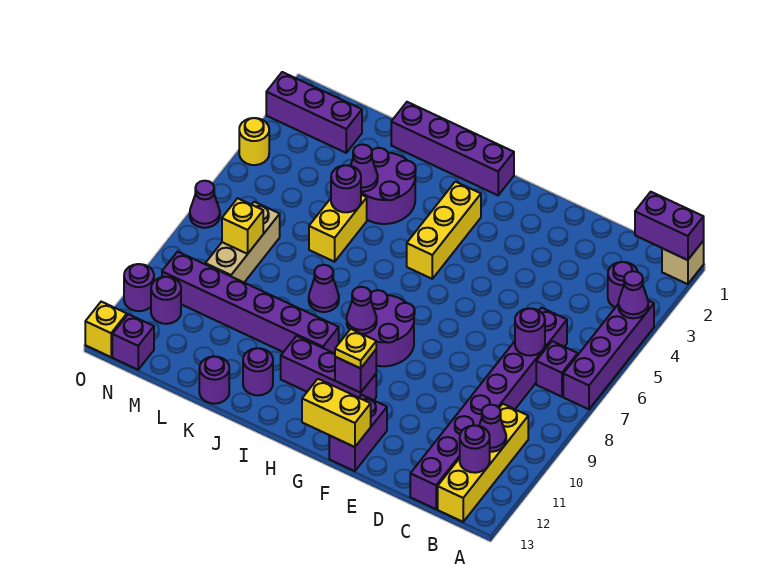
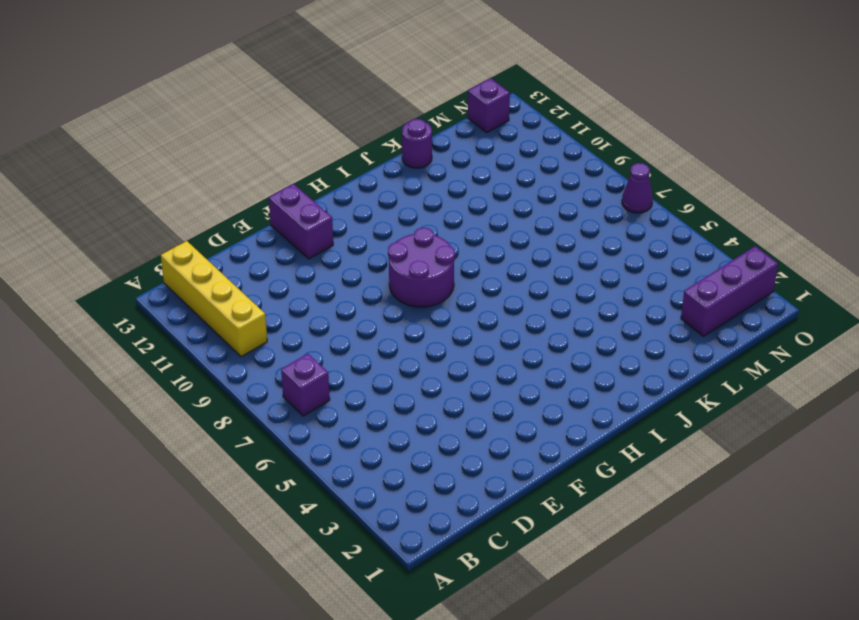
none -> tan brick A1 level 1
none -> purple brick A4:A7 level 1
none -> purple round brick B3 level 1
none -> purple brick C6:C13 level 1

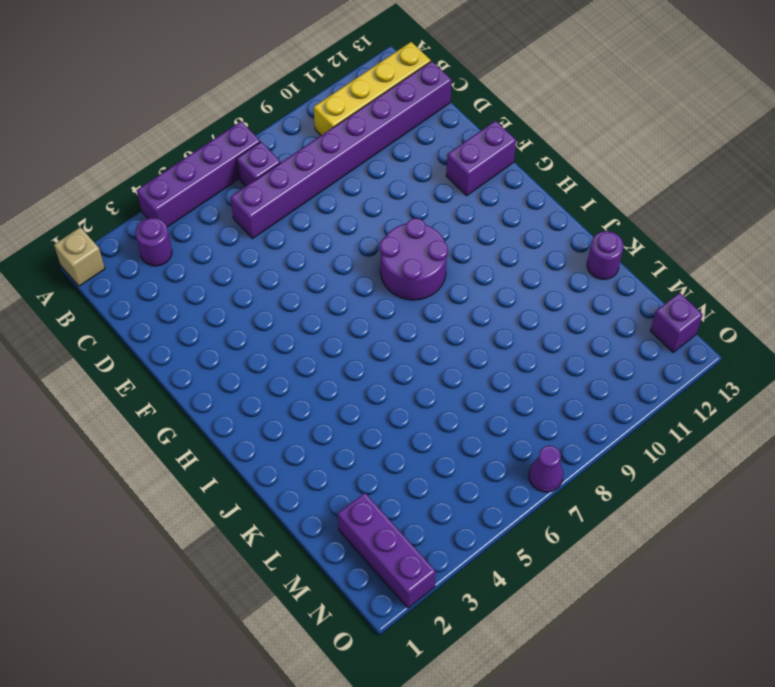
none -> purple brick G11:I11 level 1
none -> purple brick H1:K1 level 1
none -> yellow brick H3:H5 level 1
none -> purple brick I10:N10 level 1

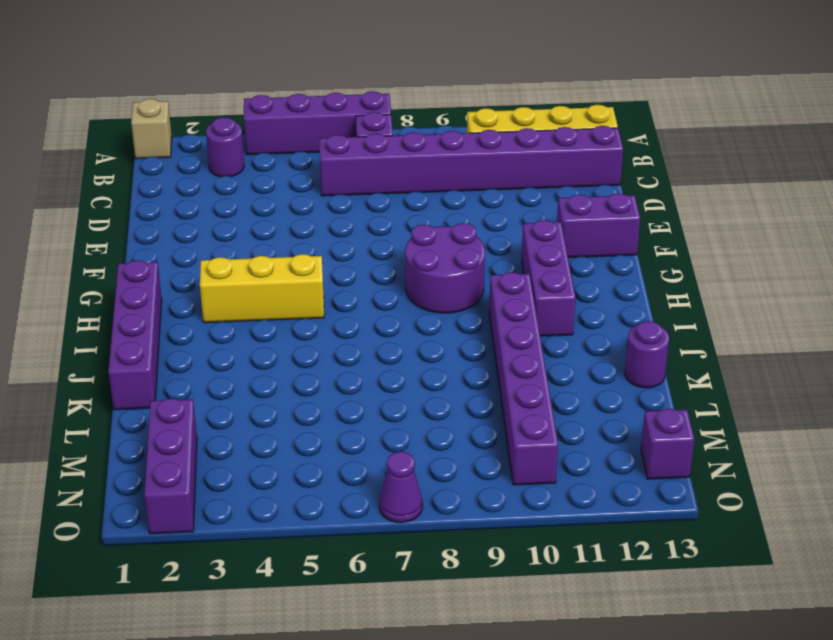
none -> purple round brick J3:K4 level 1
none -> purple cone J8 level 1
none -> purple round brick J12 level 1
none -> yellow brick K5:K6 level 1

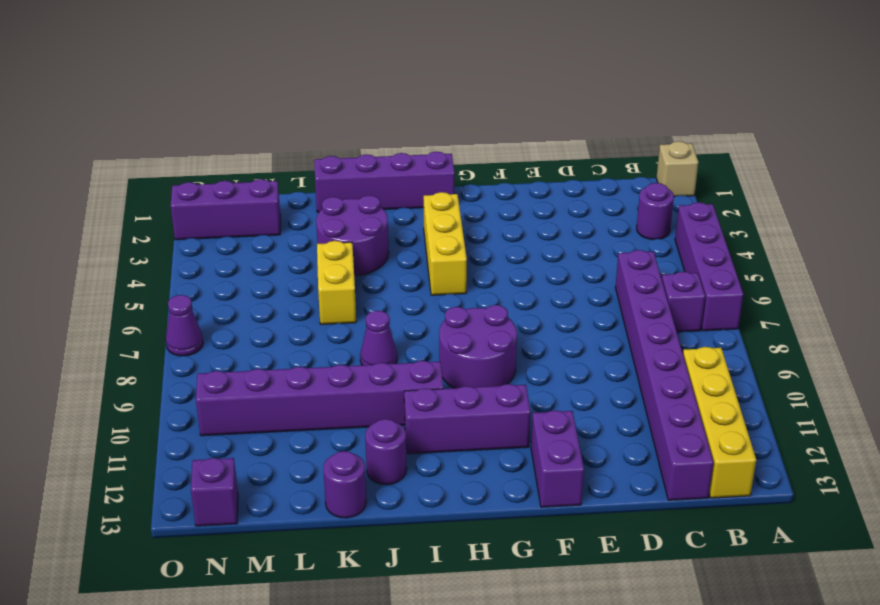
none -> tan brick M7:M9 level 1
none -> purple round brick N11 level 1
none -> yellow round brick O4 level 1
none -> purple round brick O11 level 1

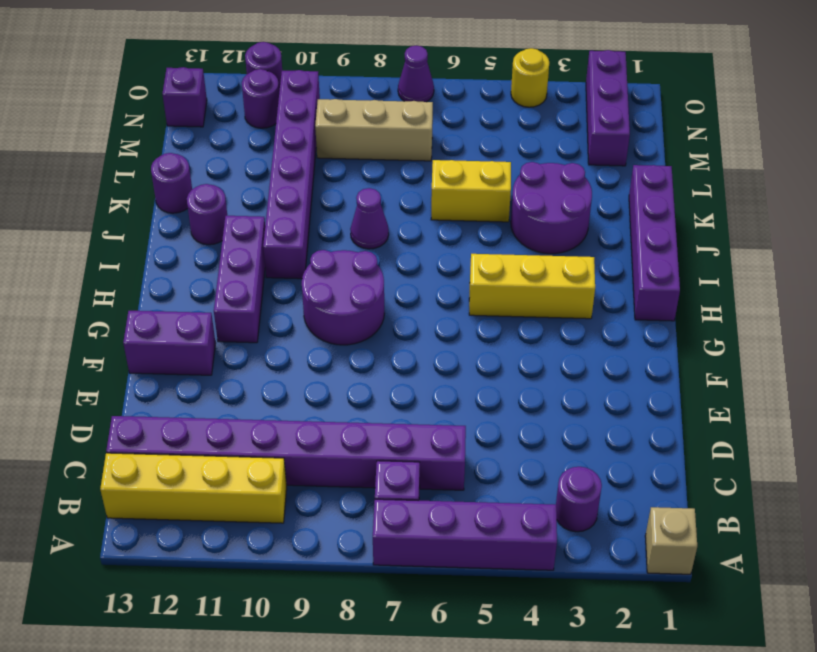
none -> yellow brick O13 level 1
none -> purple brick A1:B1 level 2
none -> purple cone A4 level 2
none -> purple cone B11 level 2

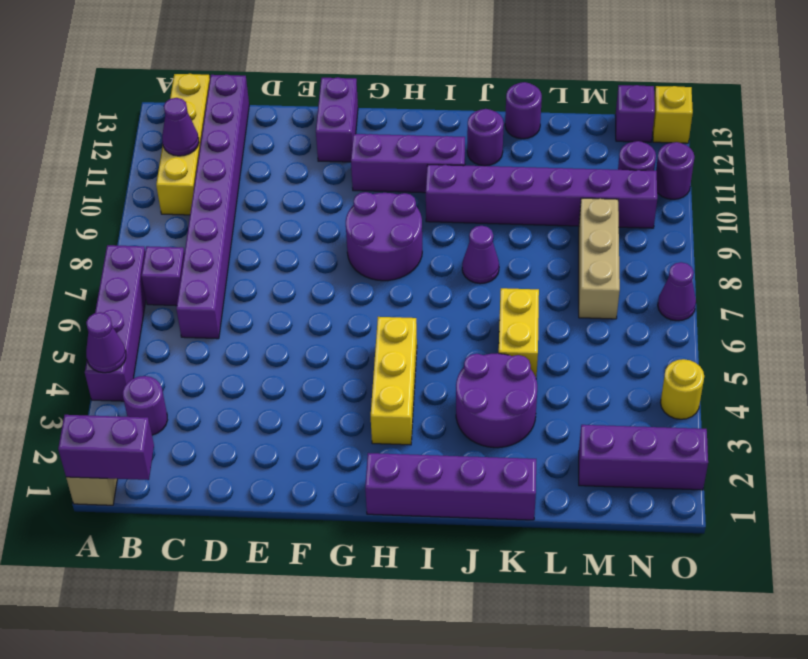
none -> purple round brick B12 level 2
none -> purple round brick C7 level 2
none -> yellow brick F13:G13 level 2
none -> purple brick G11 level 2

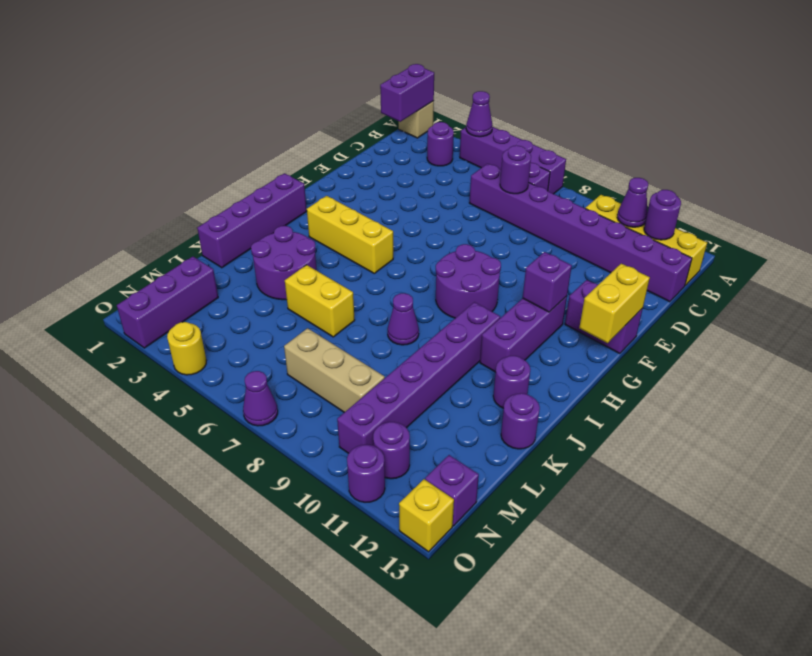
none -> purple cone H9 level 2
none -> purple cone K4 level 2
none -> purple round brick K5 level 2
none -> yellow brick M8 level 2

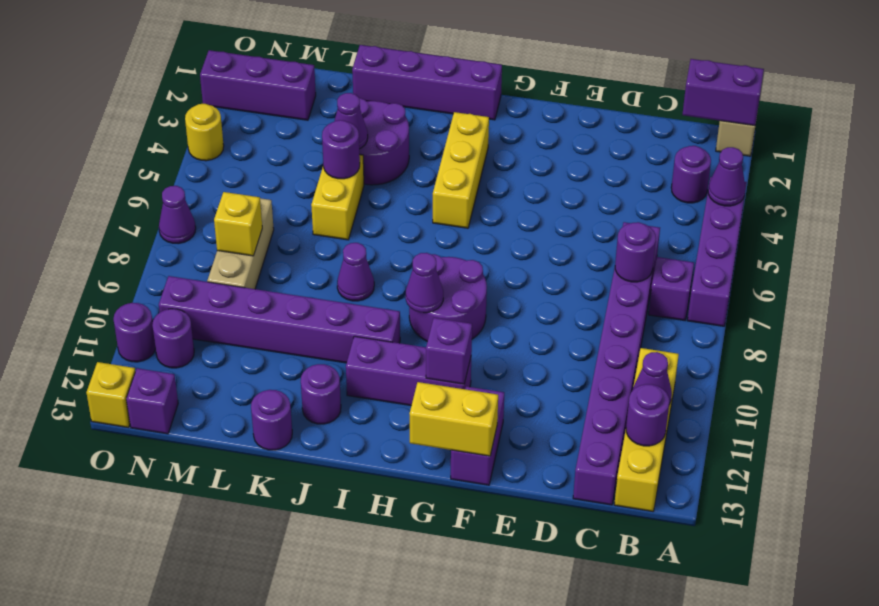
none -> yellow plate G11 level 3

